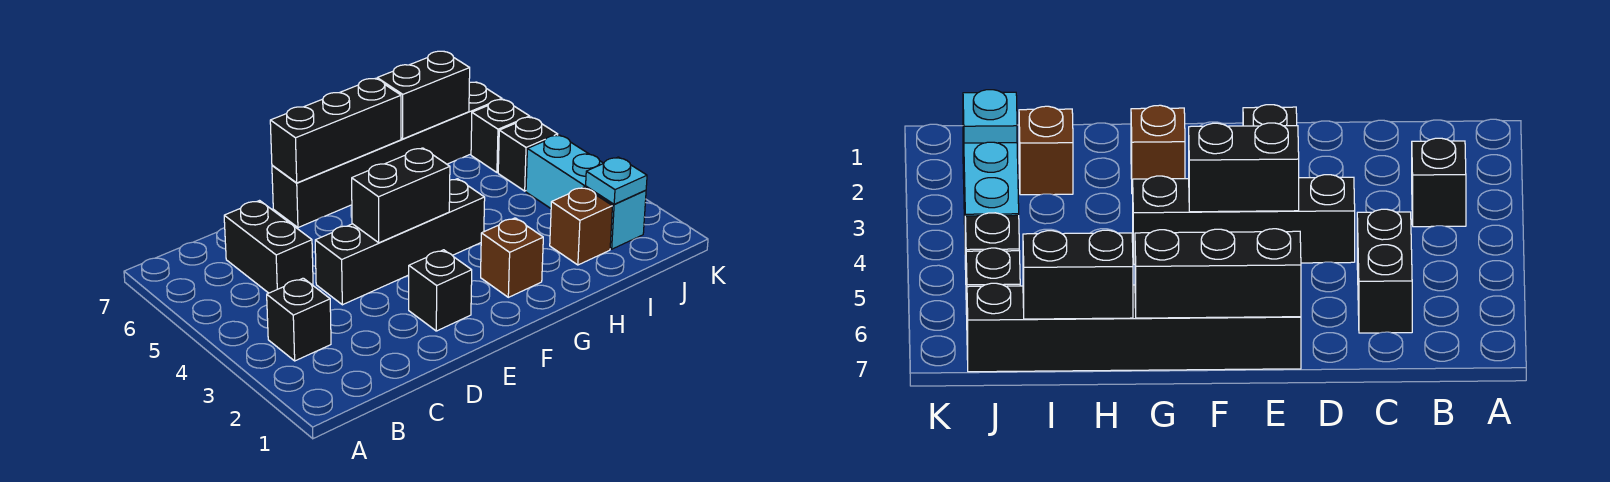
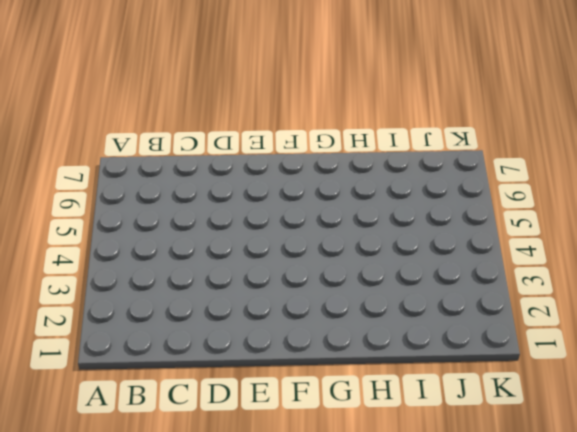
none -> black brick B3 level 1
none -> black brick C5:C6 level 1
none -> black brick D4:G4 level 1

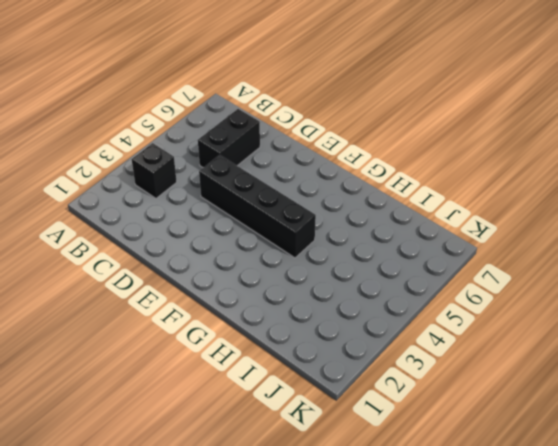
none -> black brick E2 level 1
none -> black brick E7:J7 level 1
none -> brown brick G2 level 1

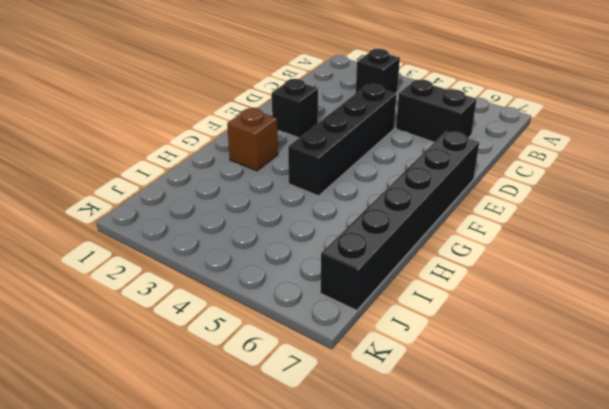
none -> brown brick I2 level 1
none -> cyan brick J2:J4 level 1
none -> black brick J5 level 1

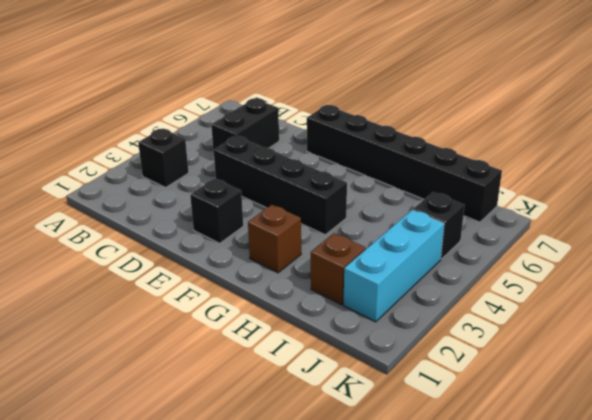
none -> black brick J6 level 1
none -> black brick E4:F4 level 2
none -> black brick E7:G7 level 2

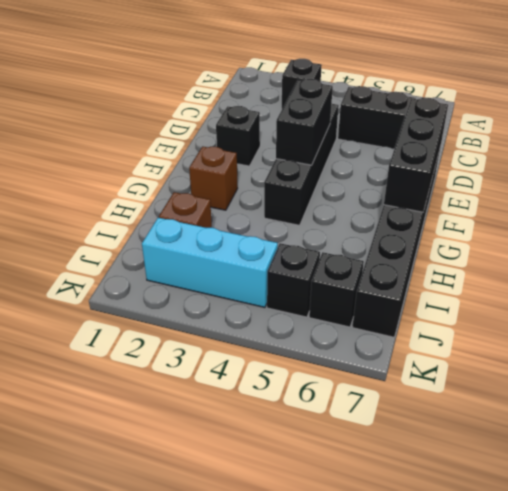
none -> black brick H7:I7 level 2
none -> cyan plate J2 level 2

